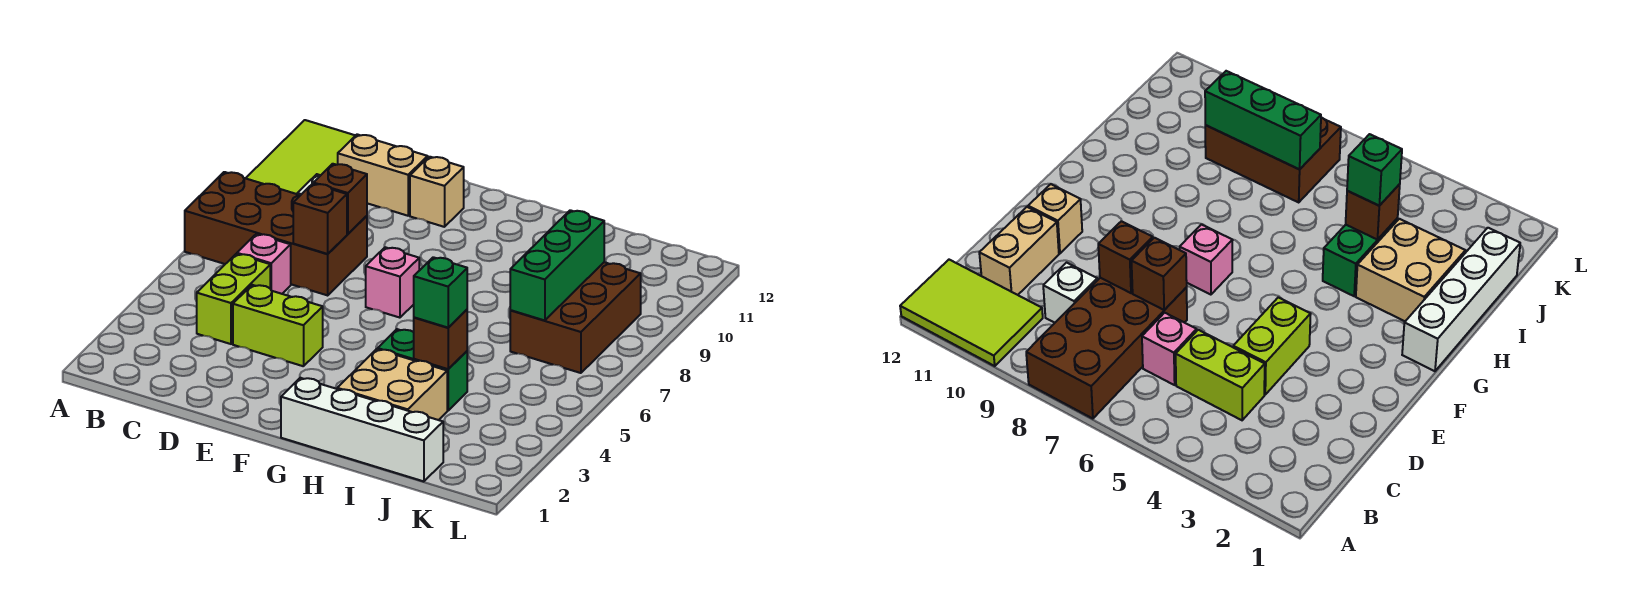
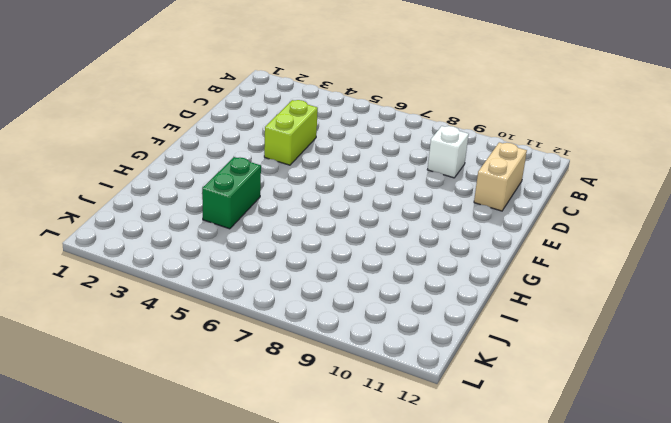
none -> brown brick A7:D8 level 1
none -> lime tile A10:B12 level 1
none -> lime brick C4:C5 level 1

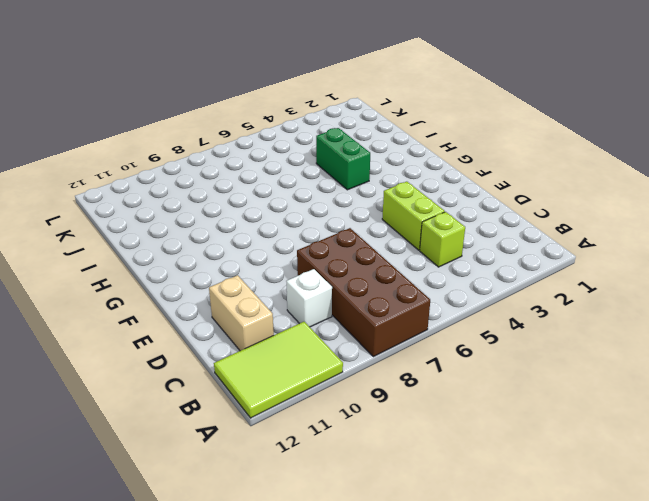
lime brick C4 level 1 -> lime brick C4:C5 level 1
none -> pink brick C6 level 1
none -> tan brick E11 level 1
none -> pink brick F7 level 1

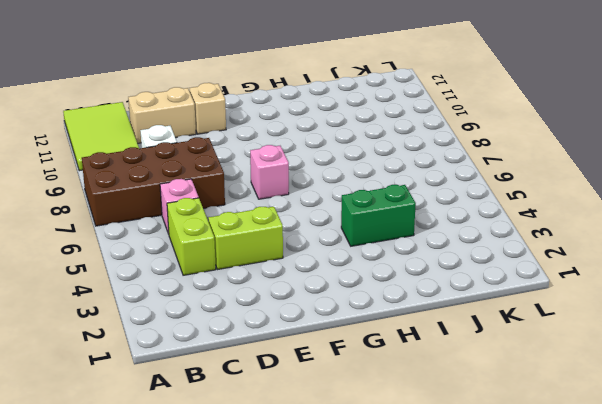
none -> white brick G1:J1 level 1
none -> tan brick H2:I3 level 1
none -> brown brick J7:K9 level 1

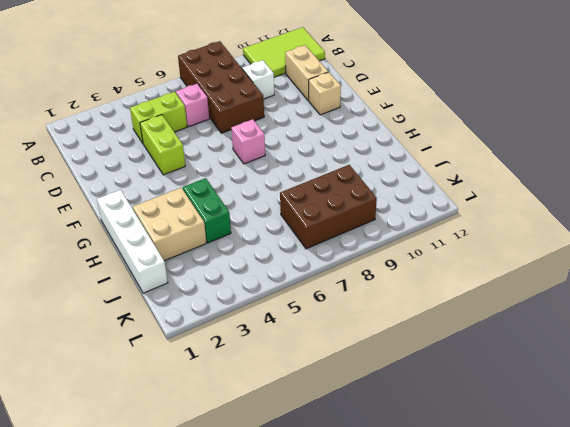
none -> brown brick D7 level 2
none -> brown brick D8 level 2
none -> brown brick I4 level 2

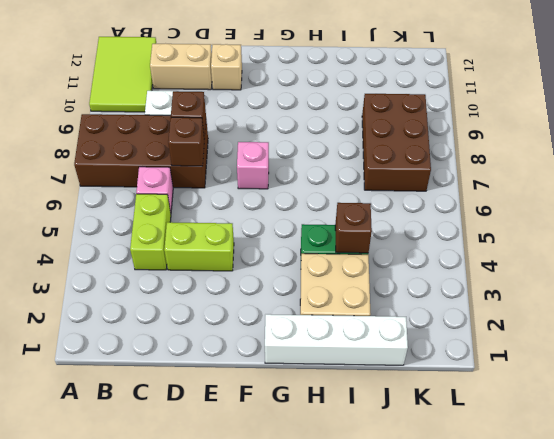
none -> green brick J7:J9 level 2
none -> green brick I4 level 3

